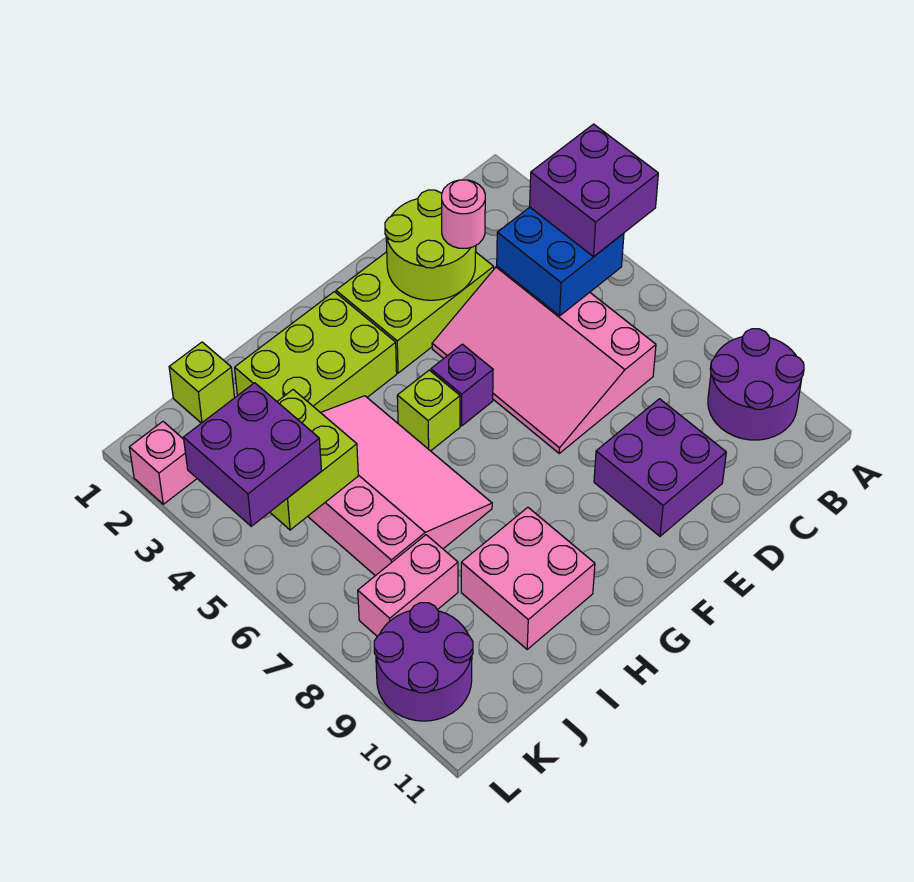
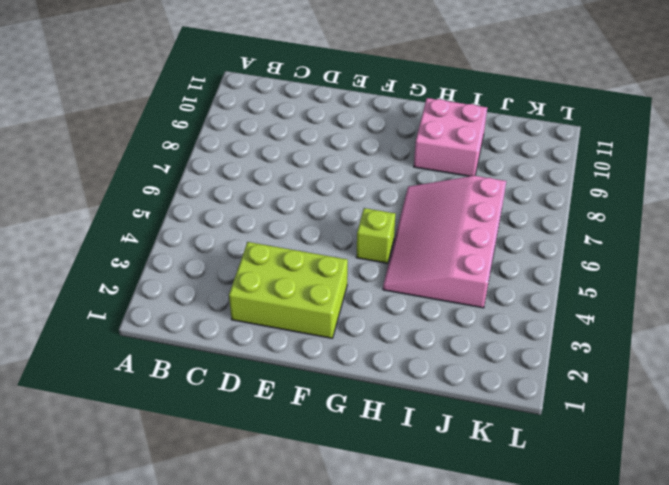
none -> purple round brick A9:B10 level 1
none -> pink slope C4:E7 level 1 top C
none -> purple brick D9:E10 level 1

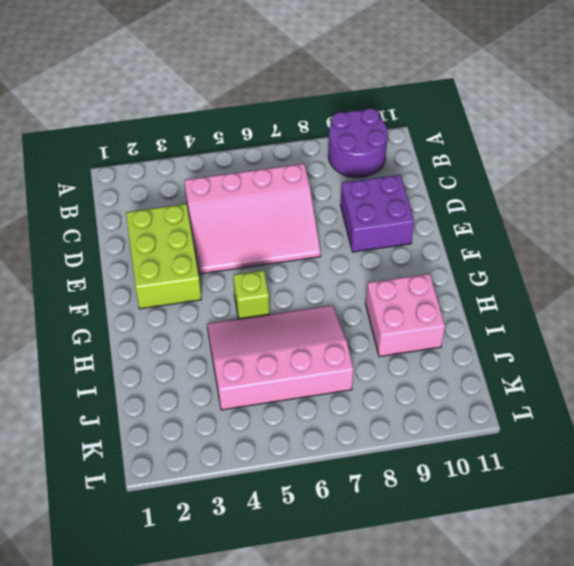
none -> purple brick F5 level 1
none -> lime brick G2:I3 level 1
none -> lime brick J1 level 1

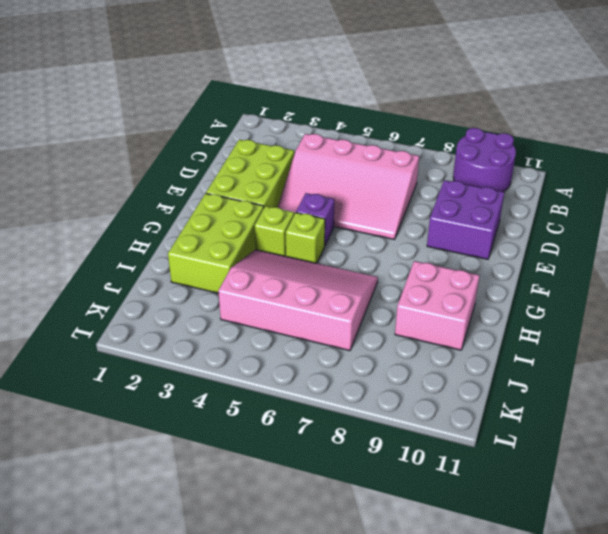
lime brick G4 level 1 -> lime brick J1 level 1
none -> pink brick J8:K8 level 1
none -> purple round brick K9:L10 level 1
none -> pink brick L2 level 1

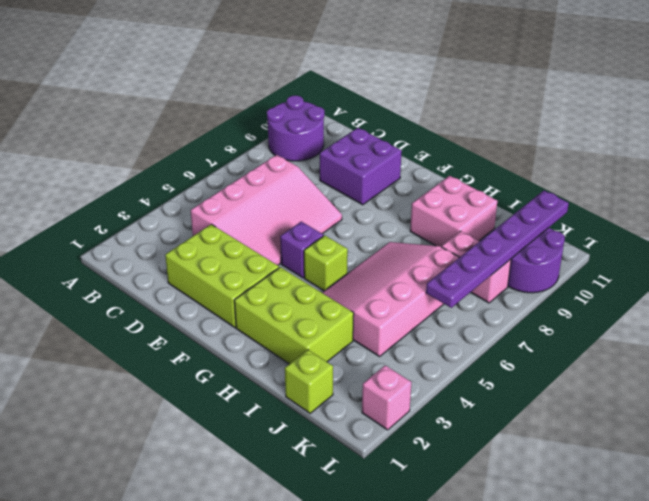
purple plate K6:K11 level 2 -> none
none -> blue brick B4:C5 level 2
none -> lime round brick D2:E3 level 2
none -> lime brick J4:K5 level 2

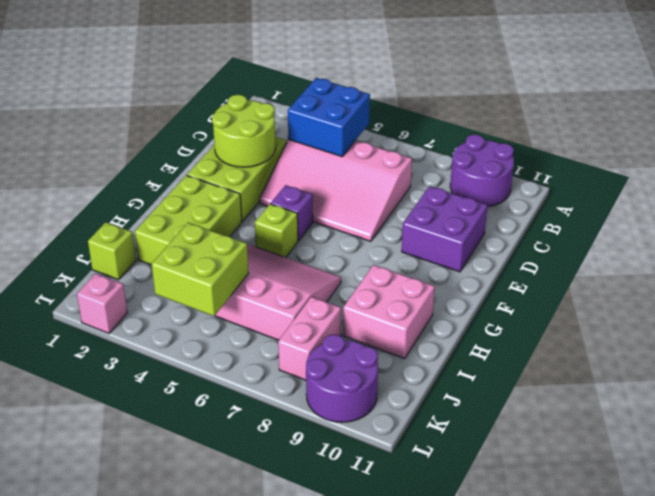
none -> purple brick A4:B5 level 3
none -> pink round brick D3 level 3
none -> purple brick K4:L5 level 3

